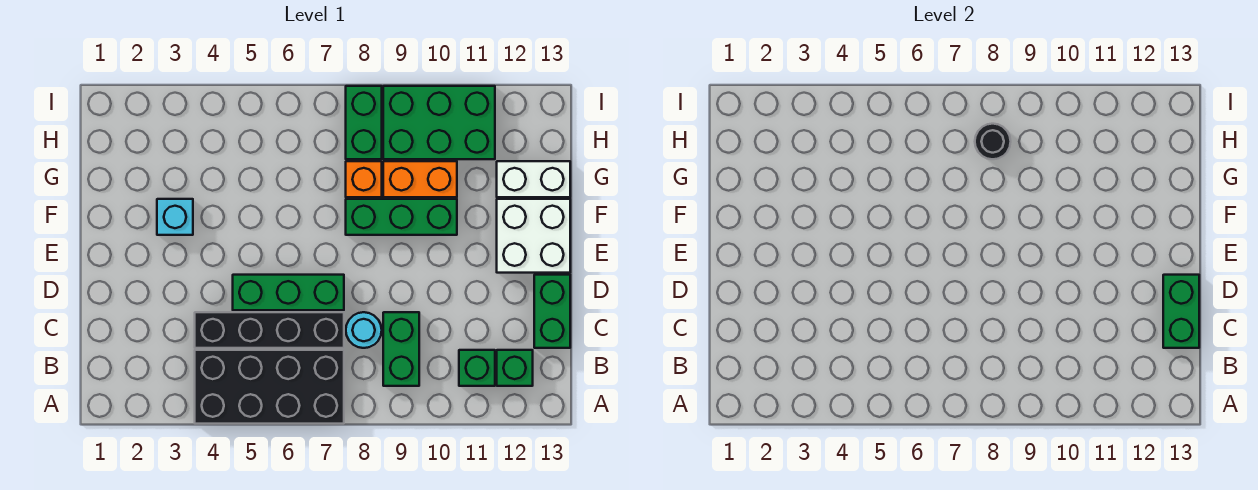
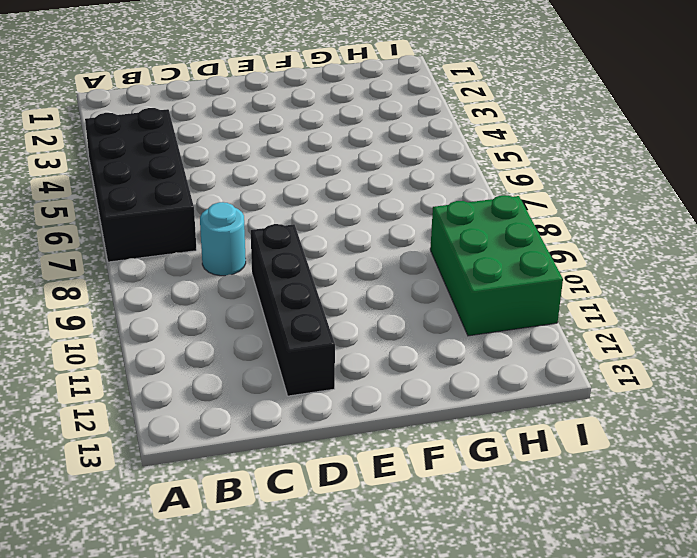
black brick D9:D12 level 1 -> black brick C4:C7 level 1
none -> green brick B9:C9 level 1
none -> green brick B11 level 1
none -> green brick B12 level 1

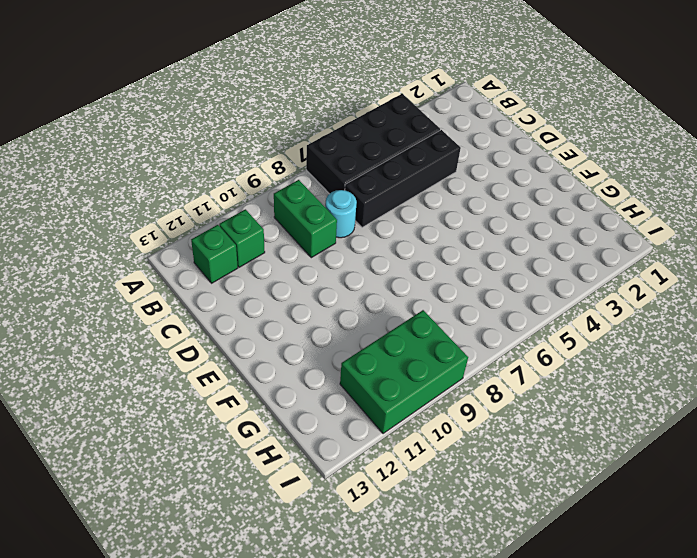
none -> green brick C13:D13 level 1
none -> green brick D5:D7 level 1
none -> white brick E12:F13 level 1

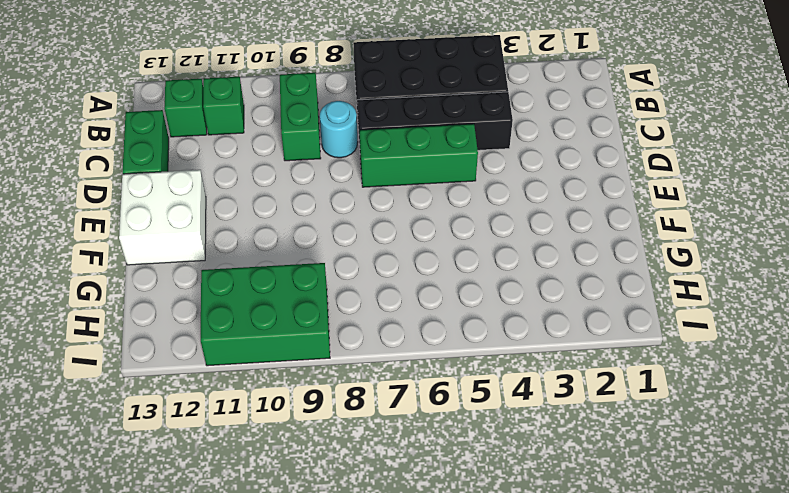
none -> cyan brick F3 level 1
none -> green brick F8:F10 level 1
none -> orange brick G8 level 1

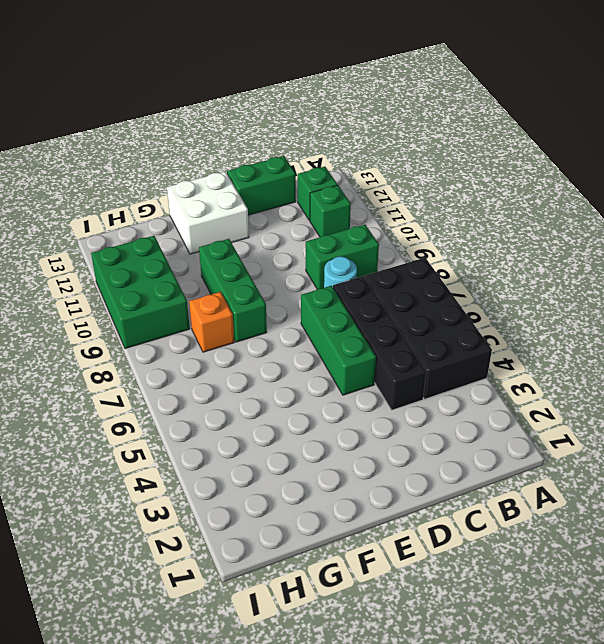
none -> cyan brick F3 level 1
none -> orange brick G9:G10 level 1
none -> white brick G12:G13 level 1

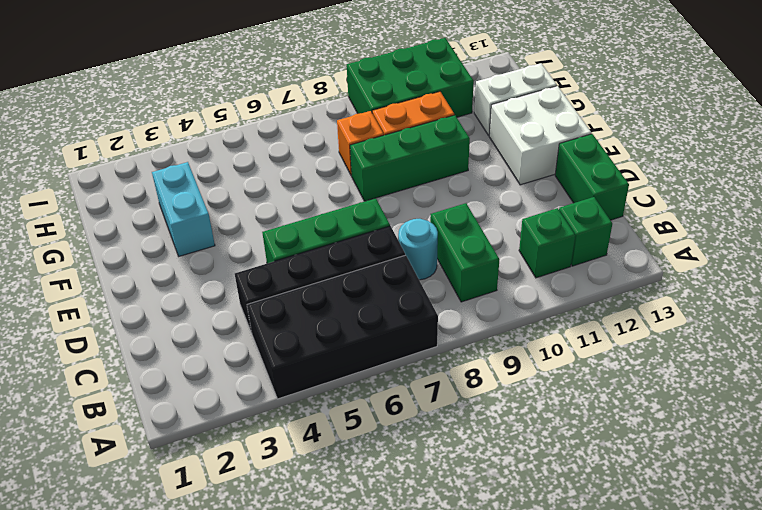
cyan brick F3:G3 level 1 -> cyan brick F3 level 1
none -> green brick H8:I8 level 1
none -> green brick C13:D13 level 2
none -> black round brick H8 level 2

